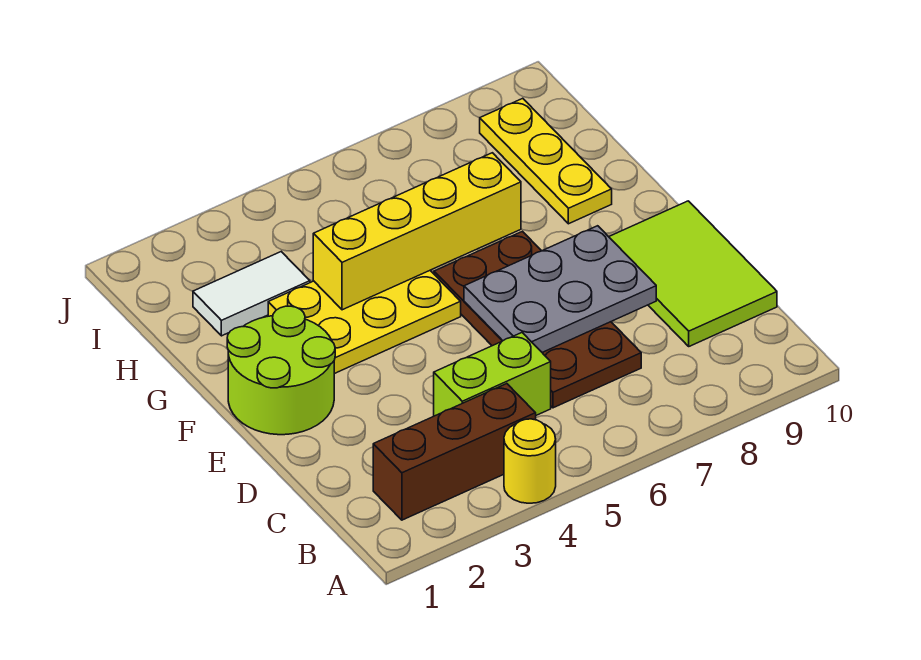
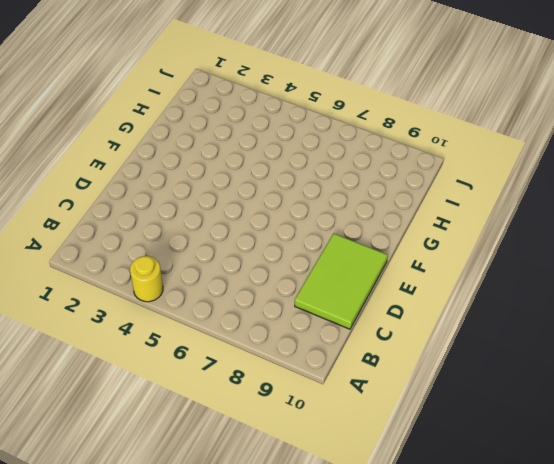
none -> brown brick B2:B4 level 1
none -> lime brick C4:C5 level 1

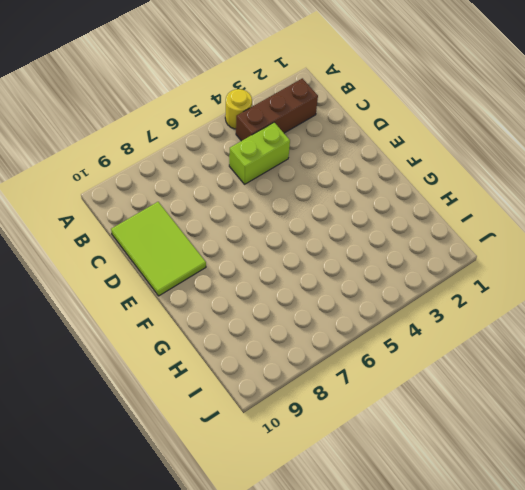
none -> brown plate C6:F7 level 1
none -> lime round brick E1:F2 level 1

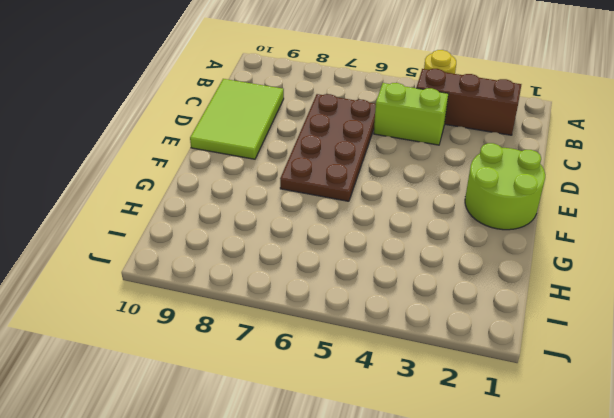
none -> yellow plate F3:G5 level 1
none -> yellow plate G9:I9 level 1

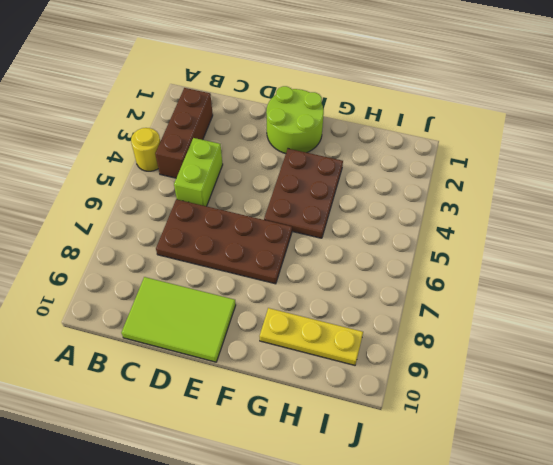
brown plate F3:G5 level 1 -> yellow plate F3:G5 level 1
none -> white tile H2:H3 level 1
none -> grey plate D6:E8 level 2

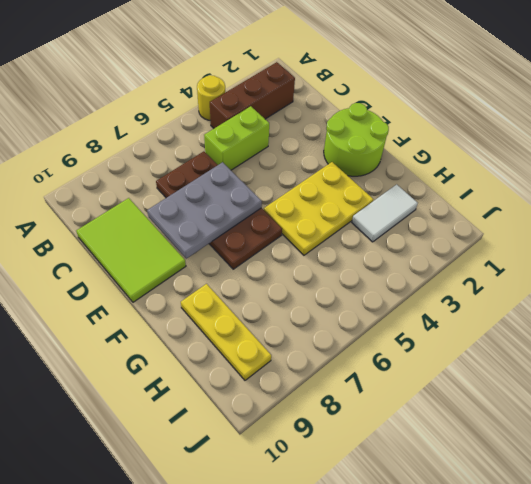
none -> yellow brick G4:G7 level 2

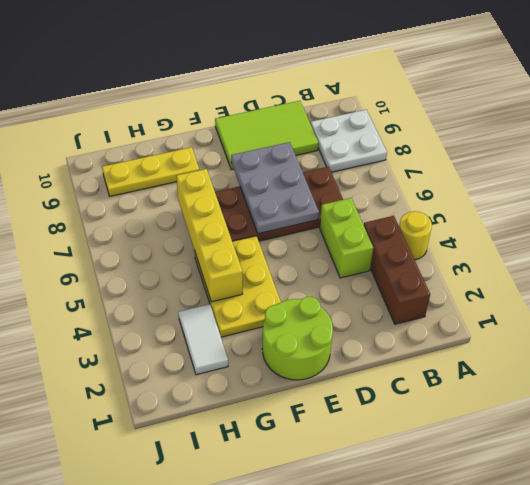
white plate A8:B9 level 1 -> none

